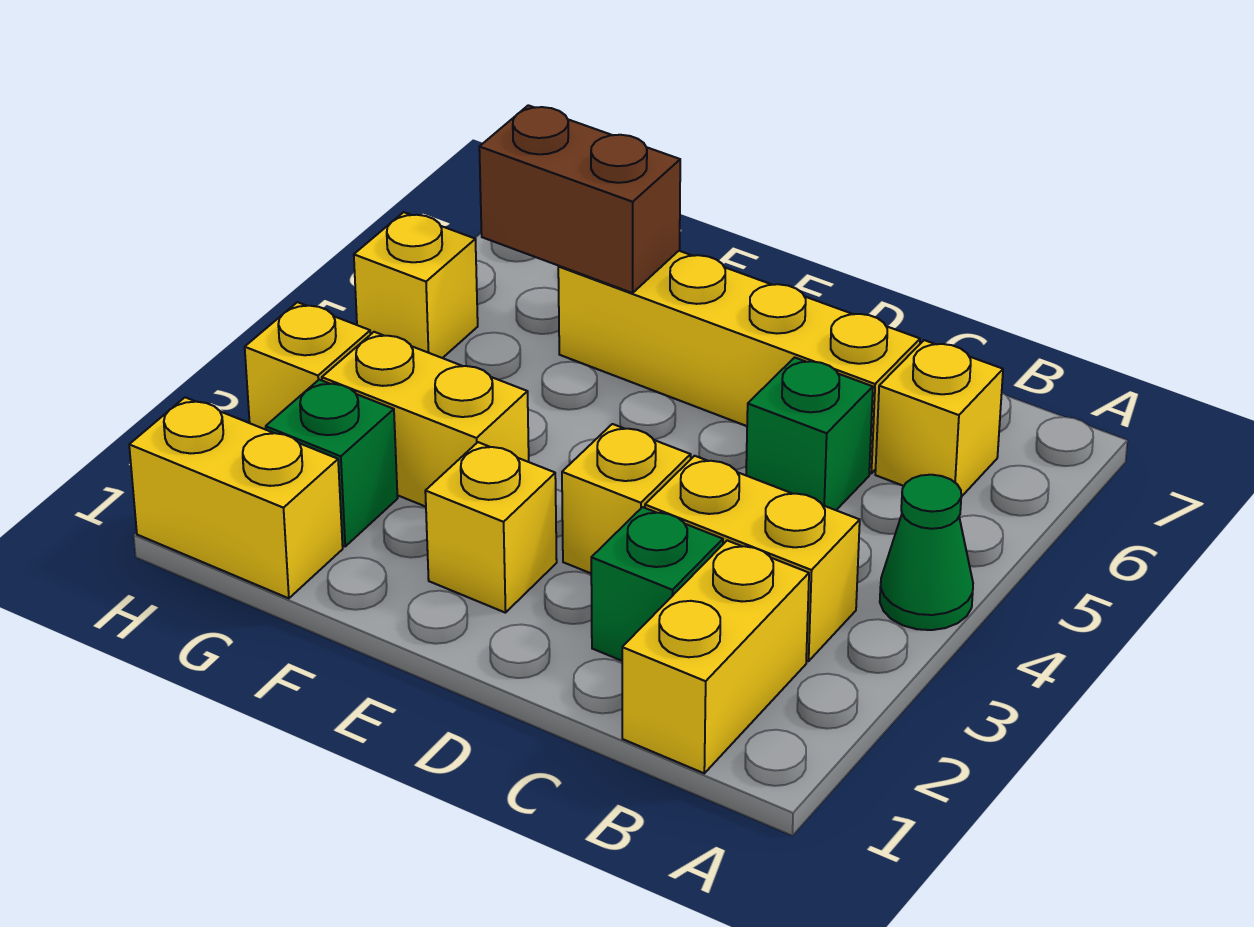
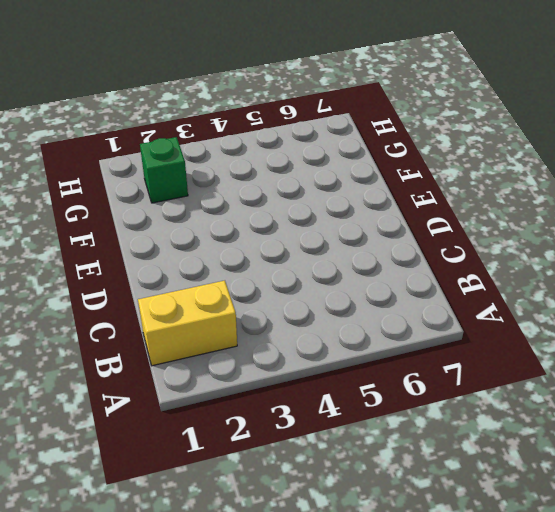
none -> green cone A4 level 1
none -> yellow brick B3:C3 level 1
none -> yellow brick B6 level 1

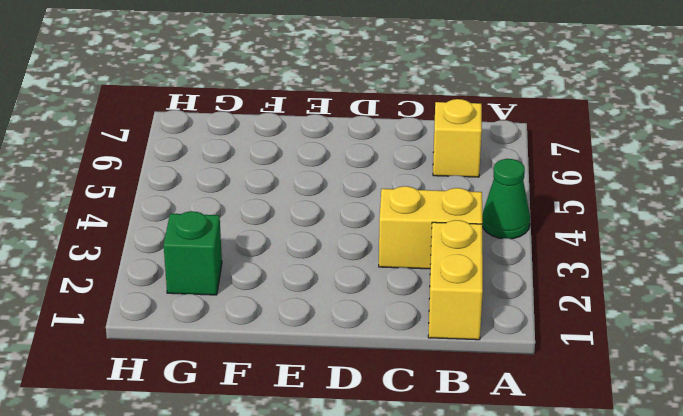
none -> green brick C2 level 1
none -> green brick C5 level 1
none -> yellow brick C6:F6 level 1

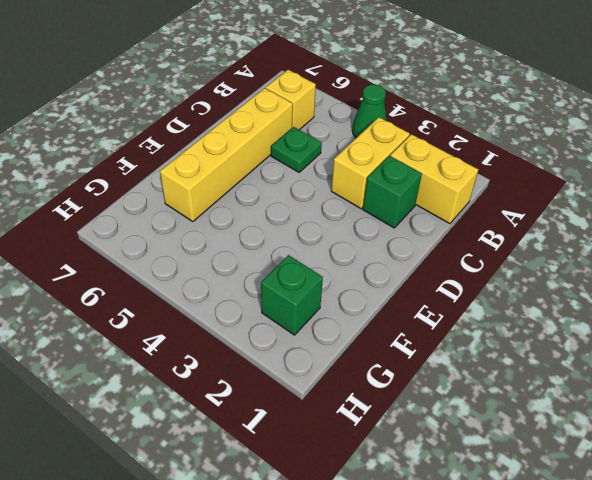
green plate C5 level 1 -> green brick C5 level 1
none -> yellow brick D3 level 1
none -> yellow brick E2 level 1
none -> yellow brick F3:G3 level 1

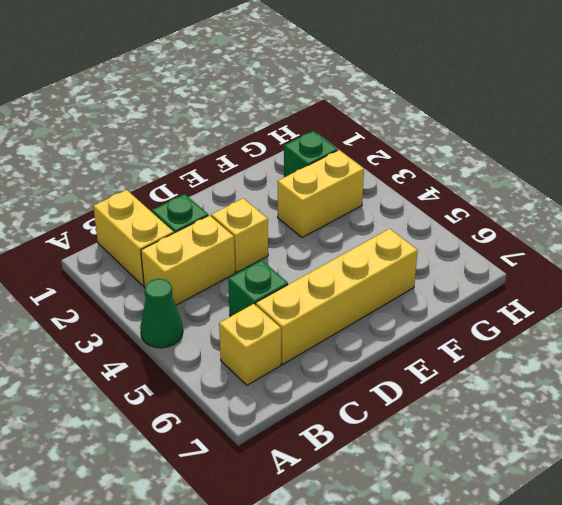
none -> yellow brick E2 level 1
none -> yellow brick G1:H1 level 1
none -> yellow brick H3 level 1

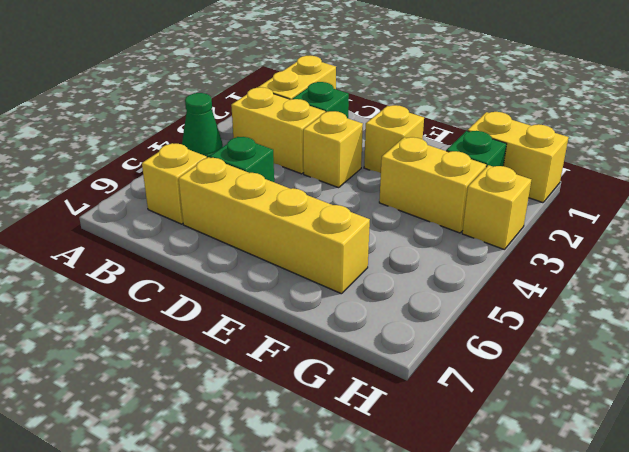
none -> yellow brick H5 level 1
none -> brown brick F6:G6 level 2

